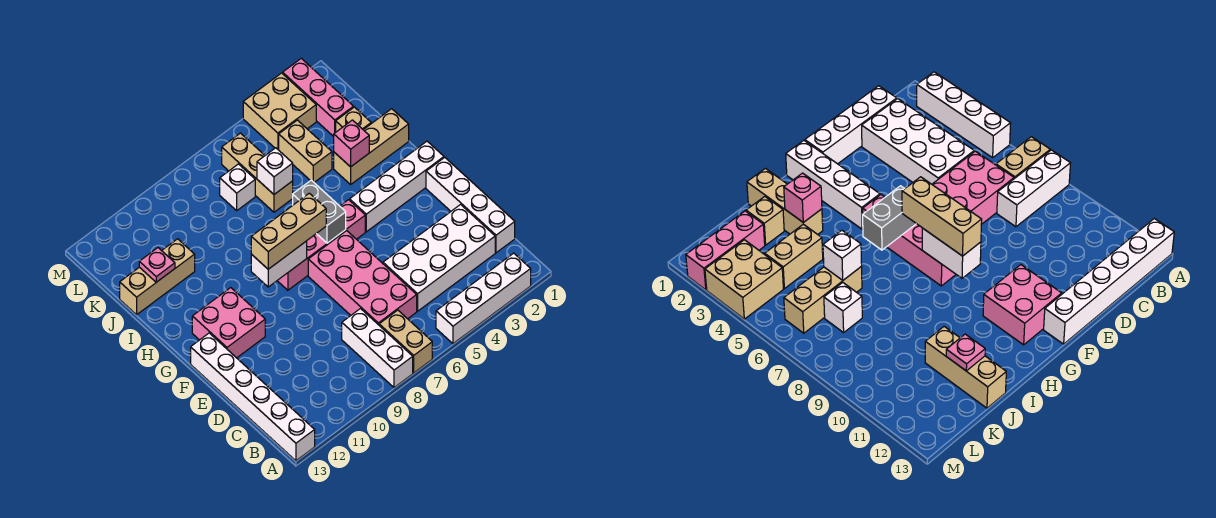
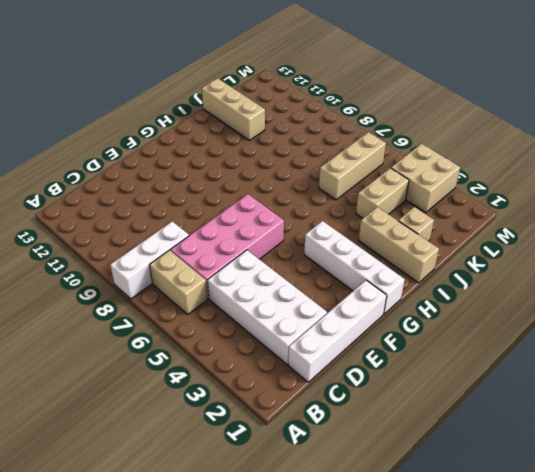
tan brick B6:B7 level 1 -> tan brick A7:B7 level 1
none -> white brick A2:A5 level 1
none -> white brick A13:F13 level 1
none -> pink brick F11:G12 level 1

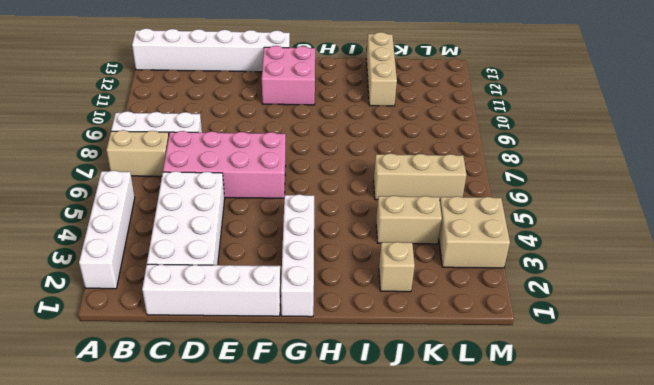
none -> pink brick G5:G8 level 1
none -> tan brick I1:I3 level 1
none -> pink brick K2:M2 level 1

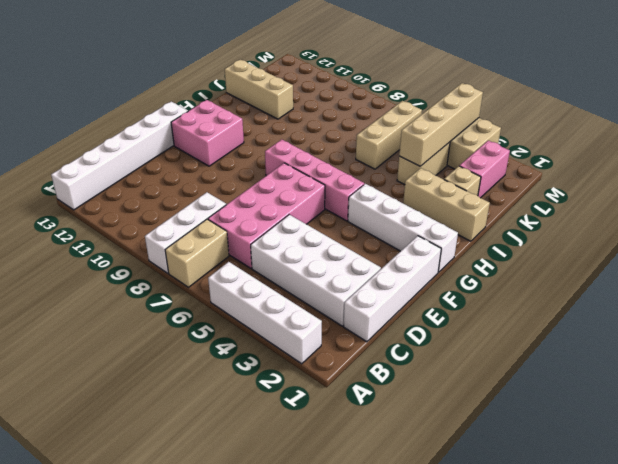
tan brick J4:M4 level 2 -> none
pink brick K2:L2 level 1 -> pink brick K2:M2 level 1
none -> white brick K7 level 1
none -> grey brick G6:H6 level 2
none -> white brick G8:G9 level 2

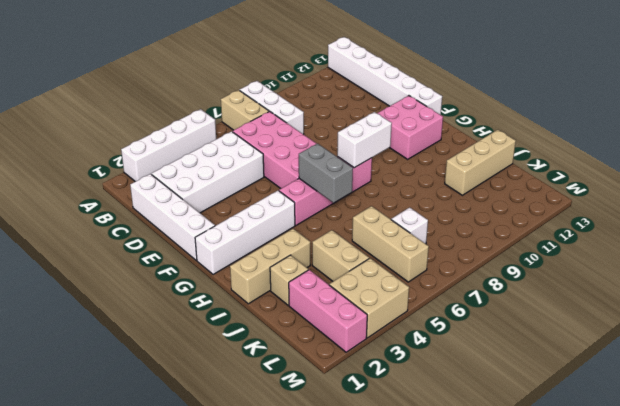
none -> pink brick I3 level 2
none -> white brick J6 level 2
none -> pink plate J12 level 2

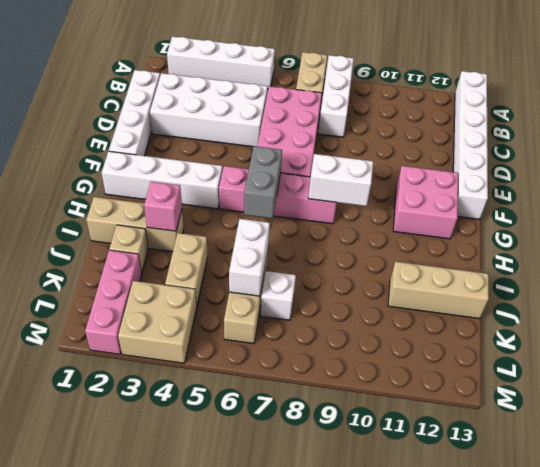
white brick J6:K6 level 2 -> white brick J6 level 2
none -> pink plate J12 level 2
none -> tan brick G7:G9 level 3

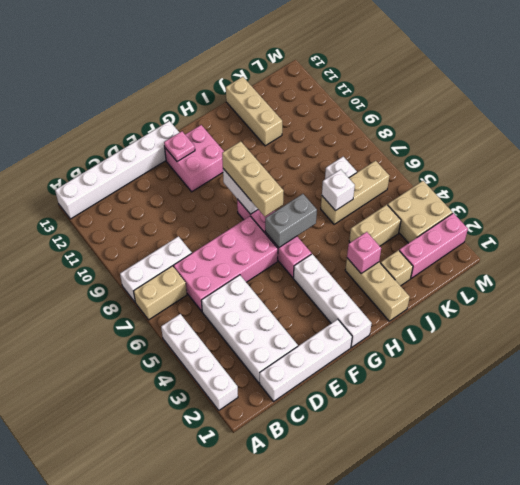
pink plate F12 level 2 -> pink plate J12 level 2

